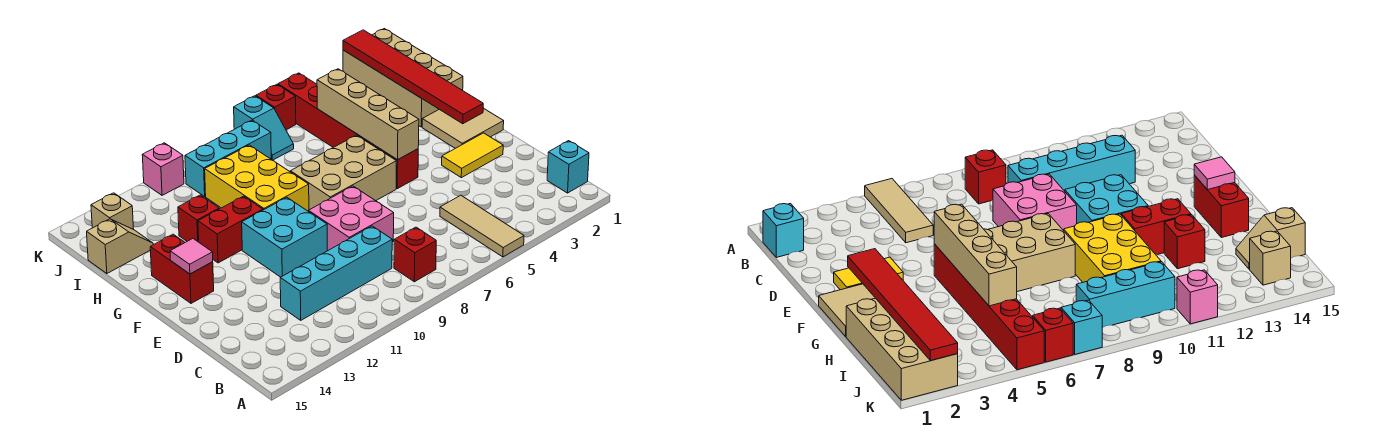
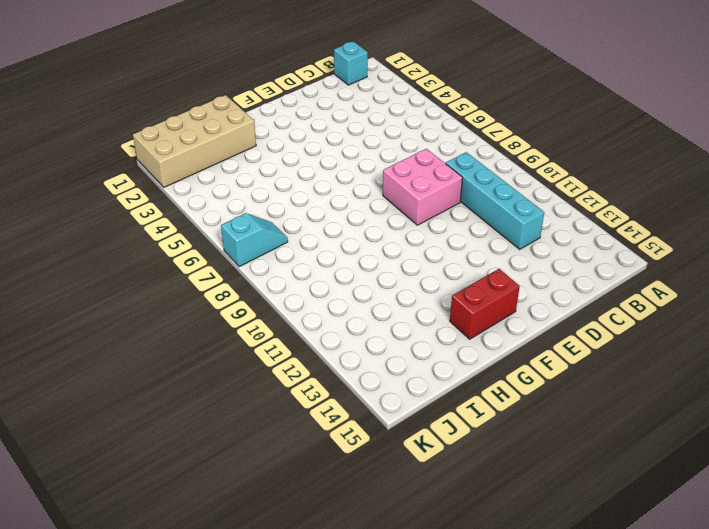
none -> tan tile A5:C5 level 1
none -> red brick B8 level 1
none -> yellow tile E2:E3 level 1

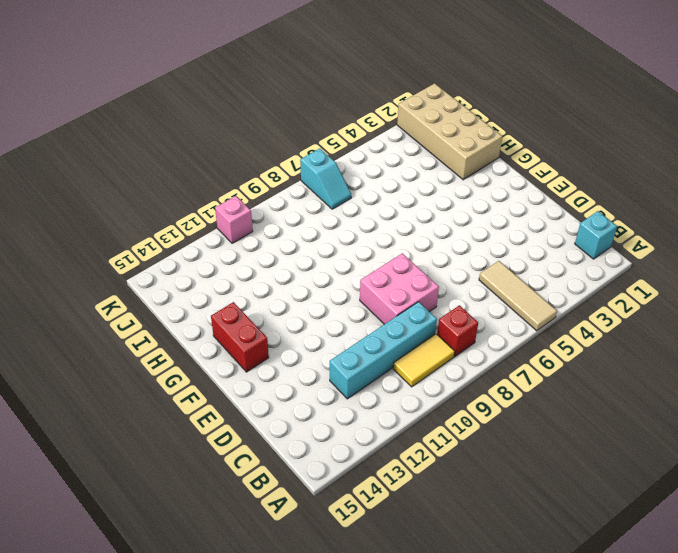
yellow tile B9:B10 level 1 -> yellow tile E2:E3 level 1
none -> cyan brick E10:F11 level 1
none -> tan tile F1:G2 level 1
none -> red brick F5:K5 level 1

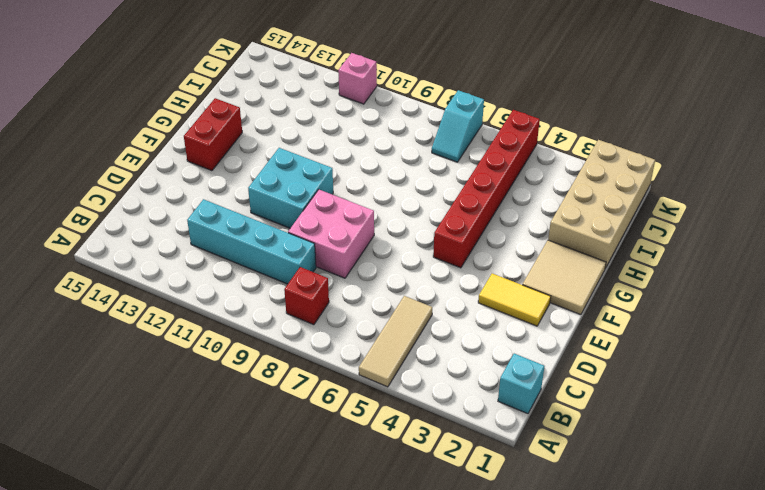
none -> tan brick F6:G8 level 1
none -> yellow brick G9:I10 level 1
none -> red brick G11:G12 level 1

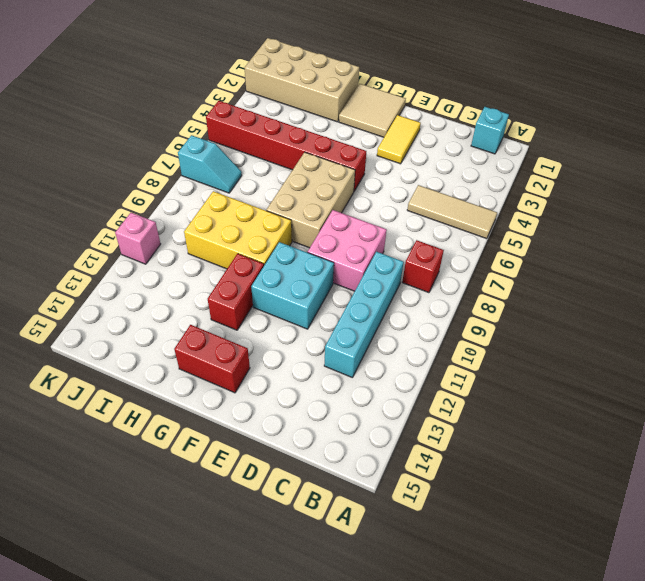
none -> red brick H12 level 1
none -> tan slope I14:I15 level 1 top 15
none -> cyan brick J8:J10 level 1

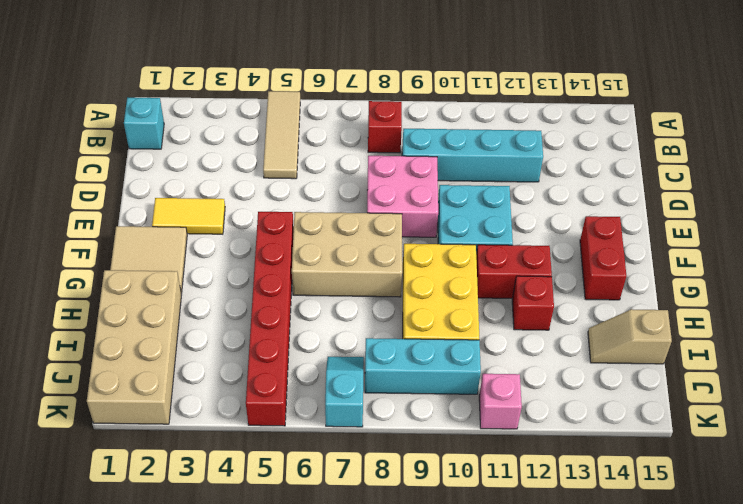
none -> tan brick J14 level 1
none -> red brick K6 level 1
none -> red tile F2:K2 level 2

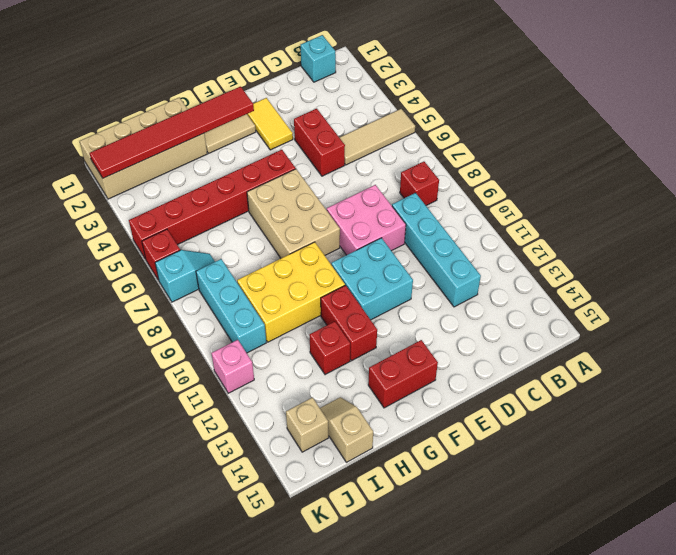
red brick D4:D5 level 1 -> none
none -> tan brick F5:I5 level 2
none -> pink tile F14 level 2

